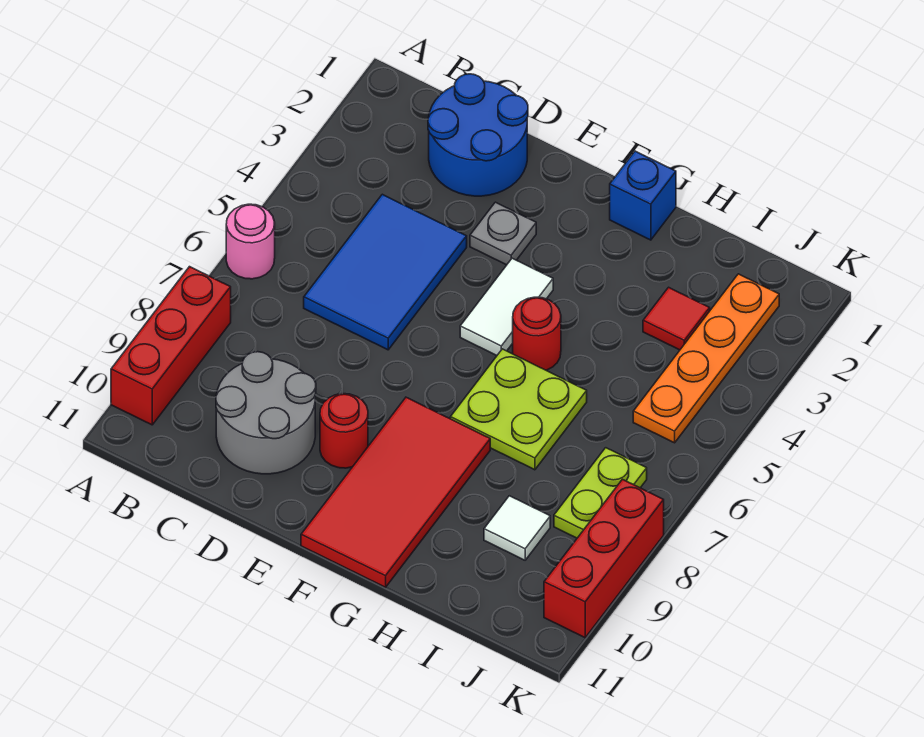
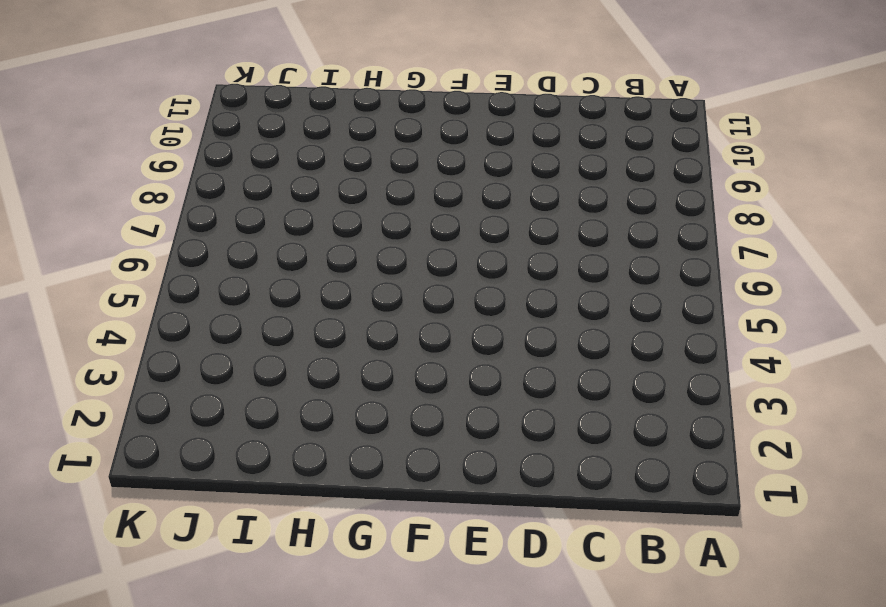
none -> pink round brick A6 level 1
none -> red brick A8:A10 level 1
none -> blue round brick C1:D2 level 1

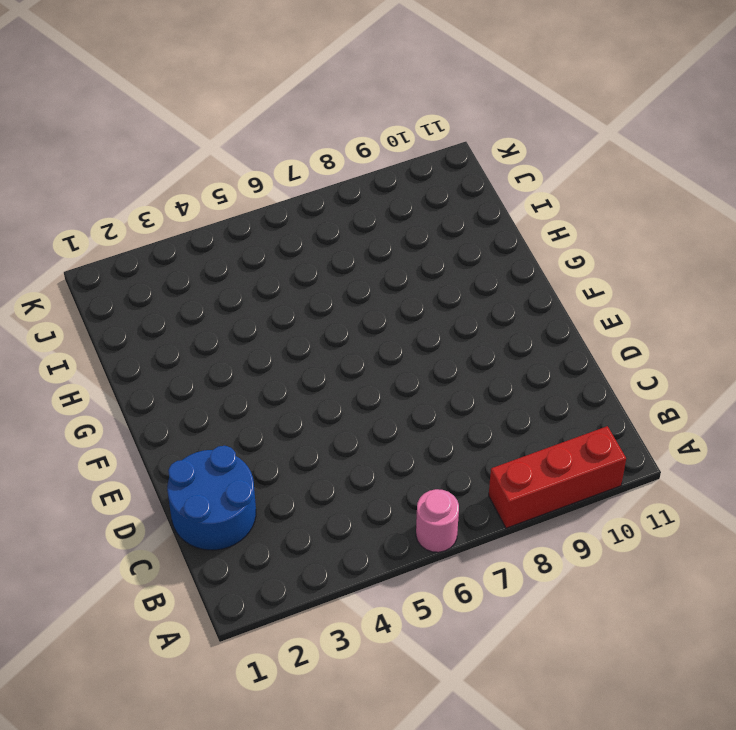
none -> blue tile C4:D6 level 1
none -> grey round brick C9:D10 level 1
none -> grey plate E3 level 1

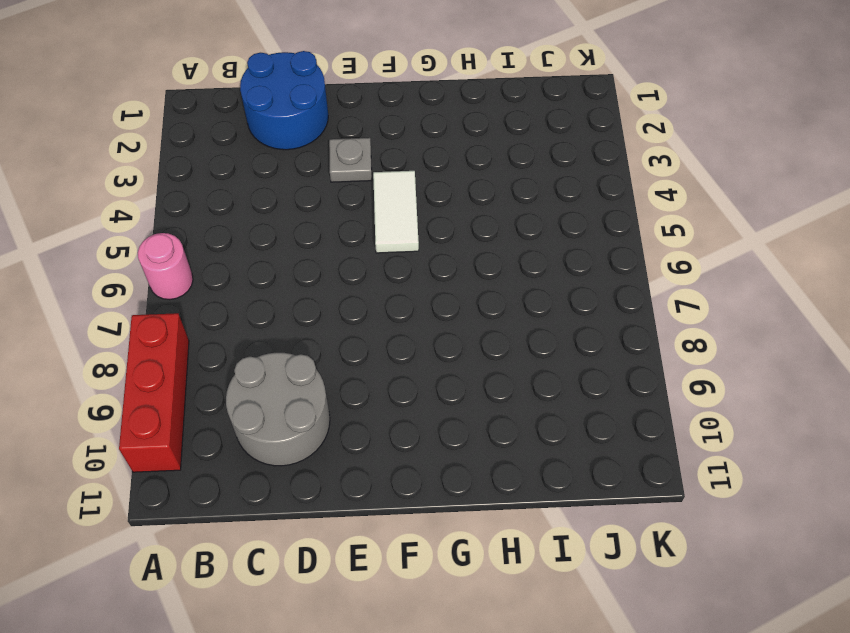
none -> blue tile C4:D6 level 1
none -> red round brick E9 level 1
none -> red tile F8:G11 level 1

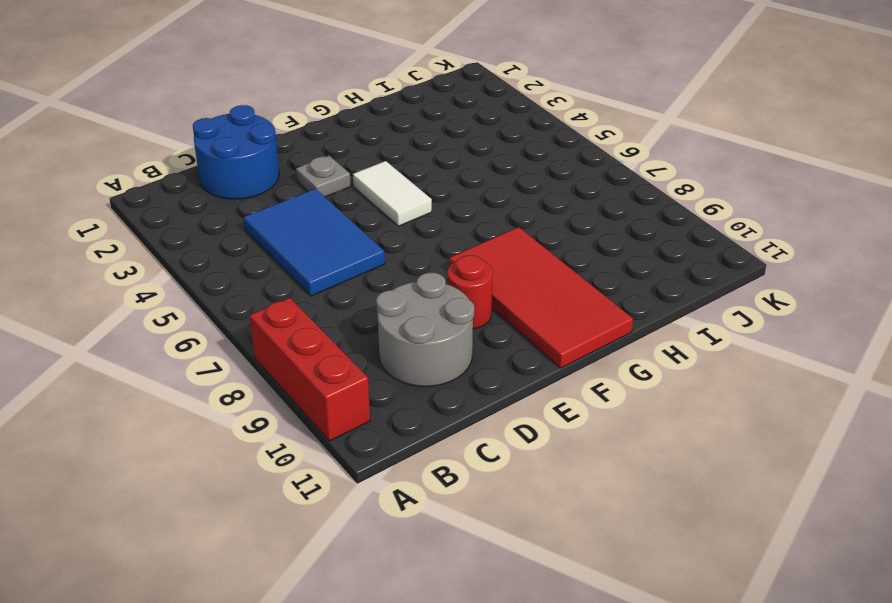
none -> pink round brick A6 level 1
none -> blue brick G1 level 1
none -> red round brick G5 level 1

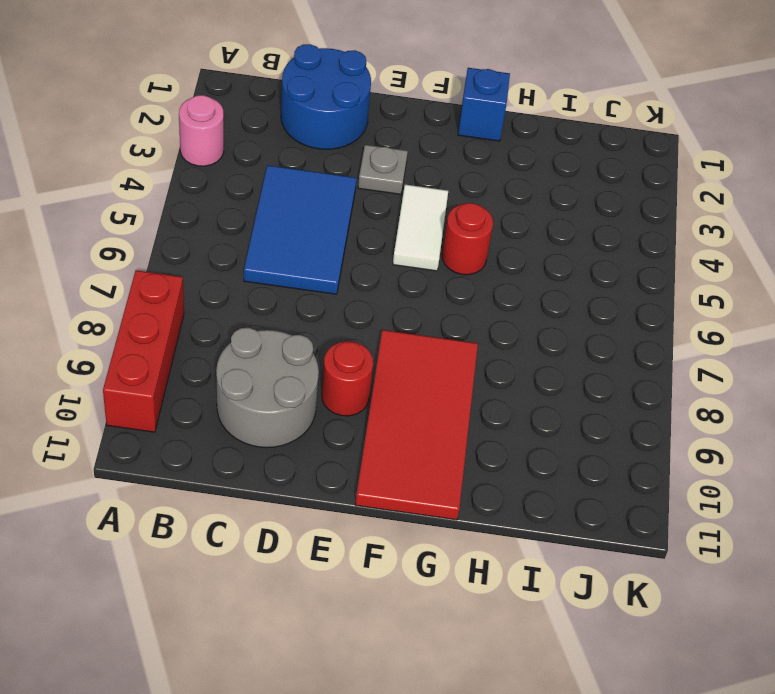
pink round brick A3 level 1 -> pink round brick A6 level 1
none -> lime plate G6:H7 level 1
none -> red tile I3 level 1
none -> white tile I9 level 1

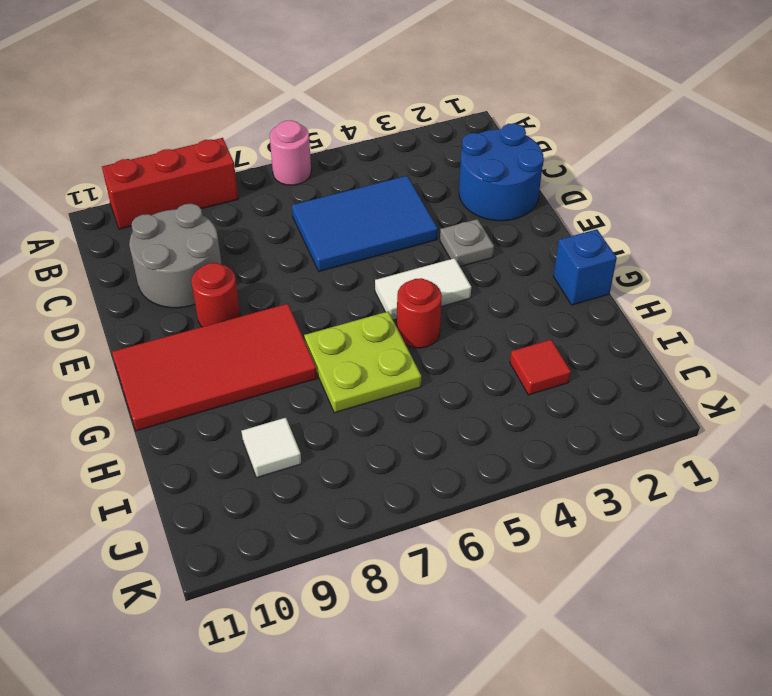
none -> orange plate J2:J5 level 1
none -> lime plate J7:J8 level 1
none -> red brick K8:K10 level 1

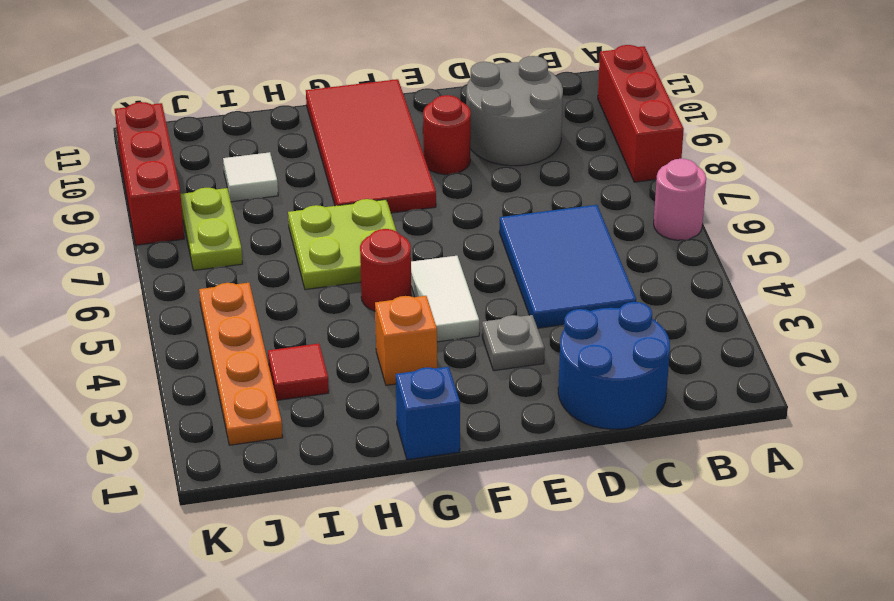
orange brick G3 level 1 -> none

